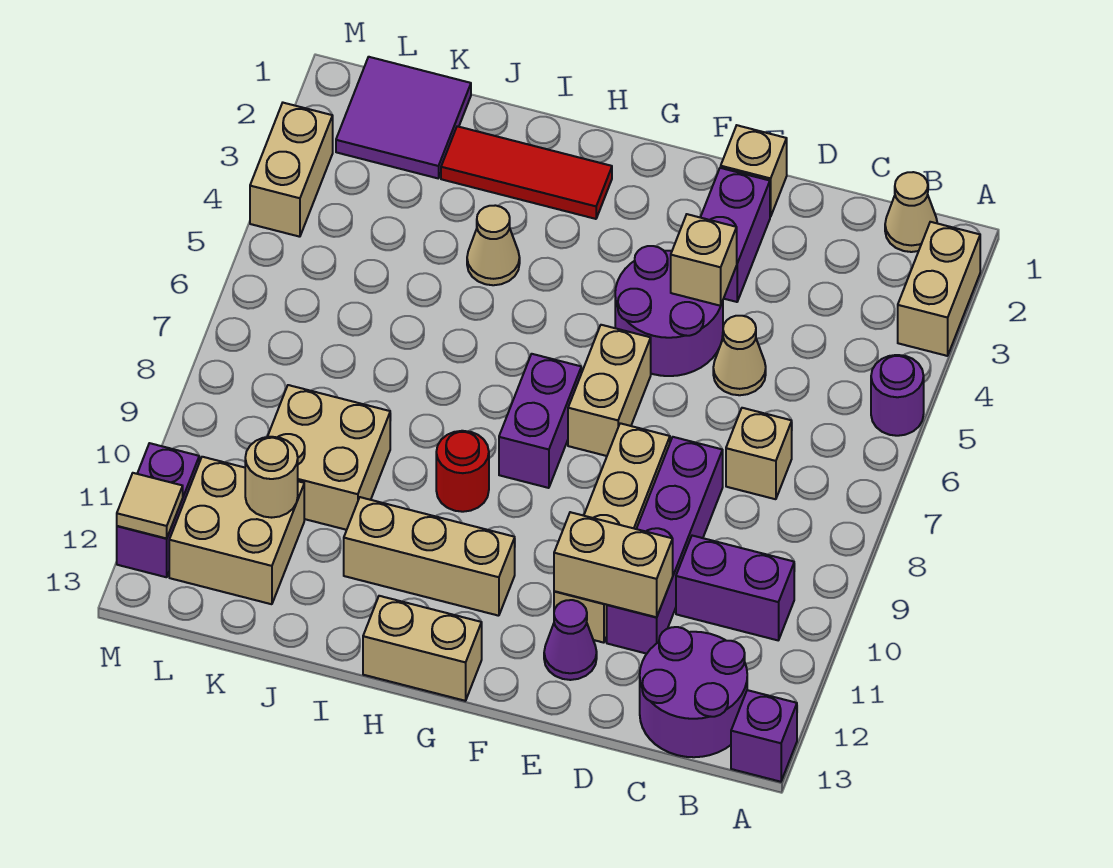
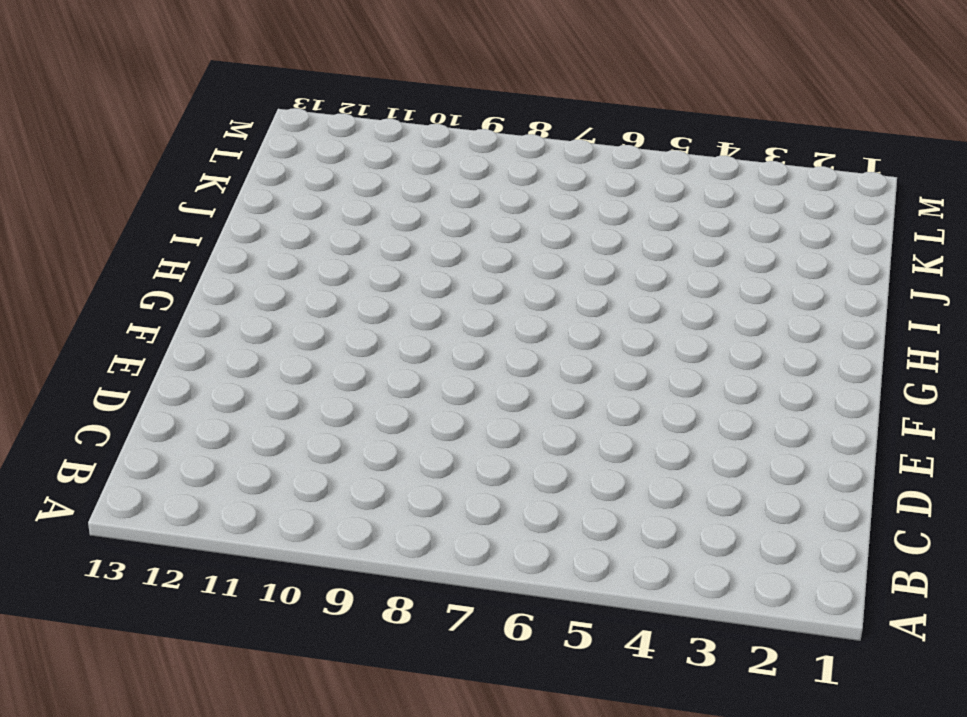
none -> tan brick A2:A3 level 1
none -> purple round brick A5 level 1
none -> purple brick A13 level 1
none -> tan cone B1 level 1

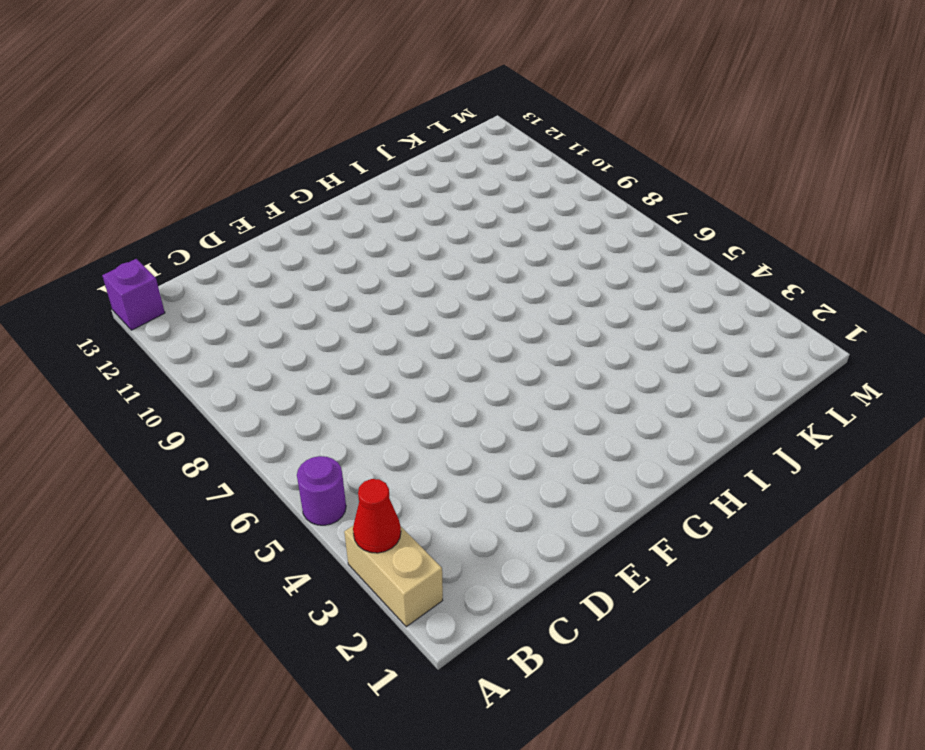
red cone A3 level 2 -> none
none -> tan cone B1 level 1
none -> purple brick B10:C10 level 1
none -> purple round brick B12:C13 level 1
none -> tan brick C7 level 1

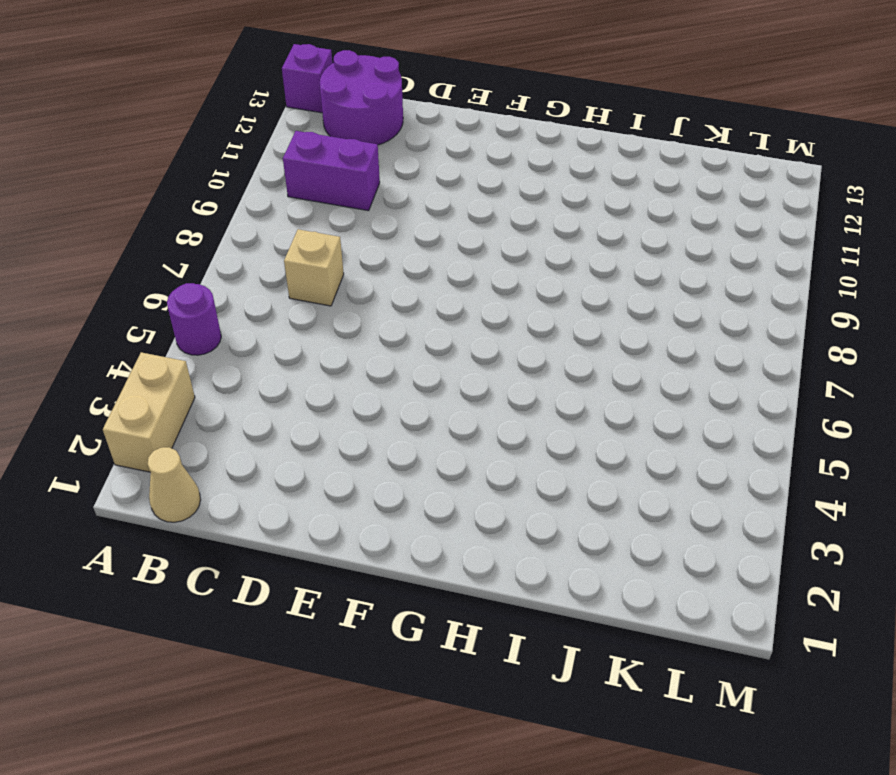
none -> tan cone D5 level 1
none -> purple brick D8:D11 level 1
none -> tan brick E1 level 1
none -> purple brick E2:E3 level 1

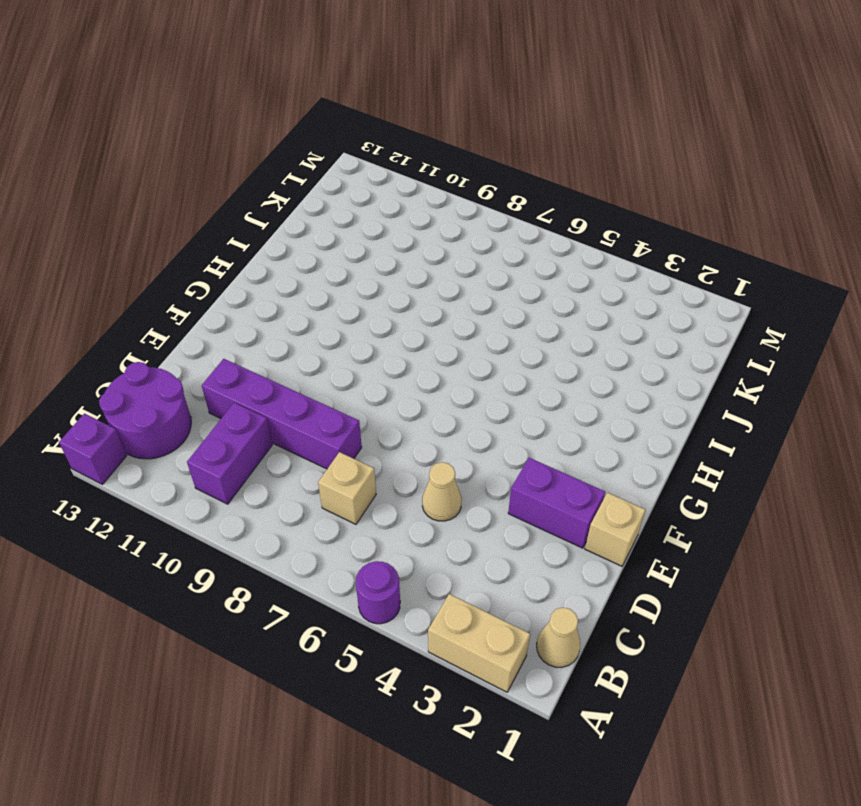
none -> purple round brick E4:F5 level 1
none -> tan brick E8:E11 level 1
none -> purple cone E12 level 1
none -> tan brick F6:F7 level 1

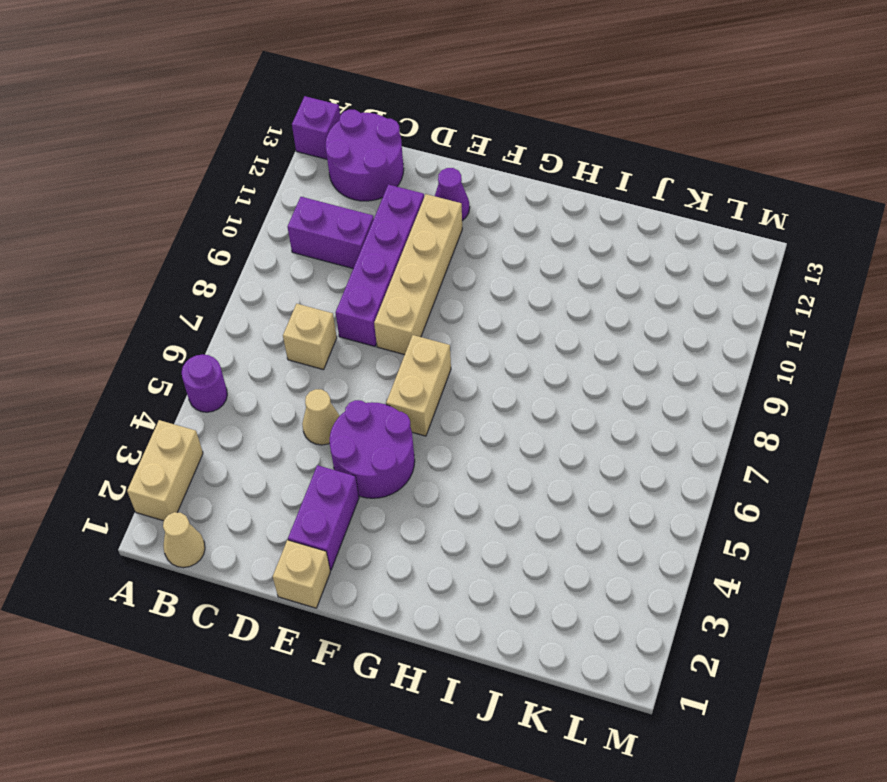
none -> purple brick G7:G8 level 1
none -> tan brick G11:I11 level 1
none -> tan brick G13:H13 level 1
none -> red tile H2:J2 level 1

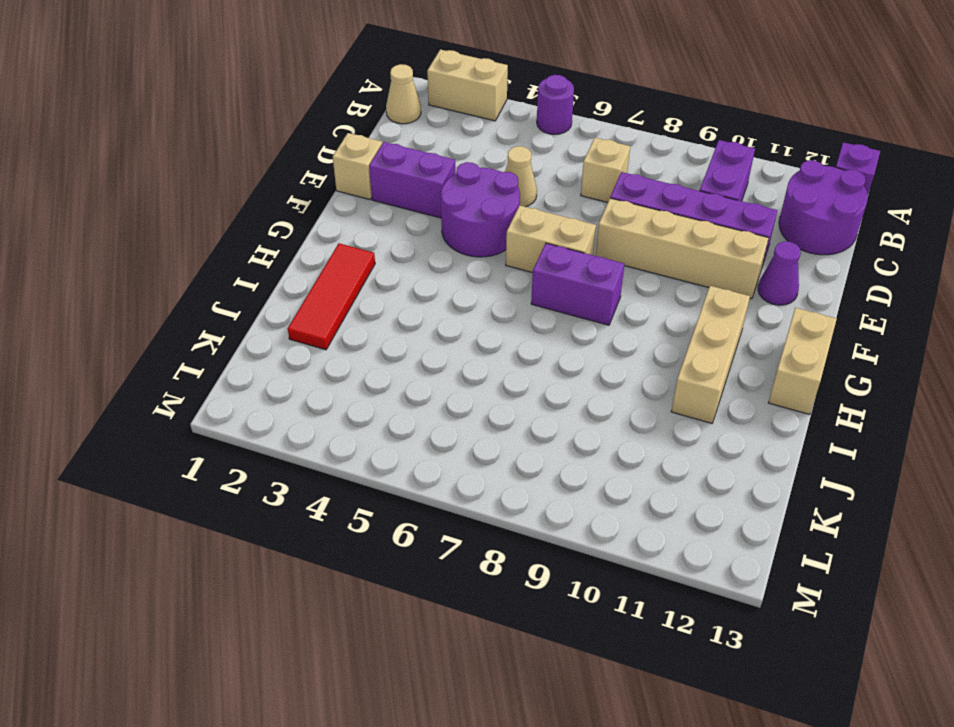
none -> red round brick H9 level 1
none -> tan cone I4 level 1
none -> tan brick J9:K10 level 1
none -> purple tile K1:L2 level 1

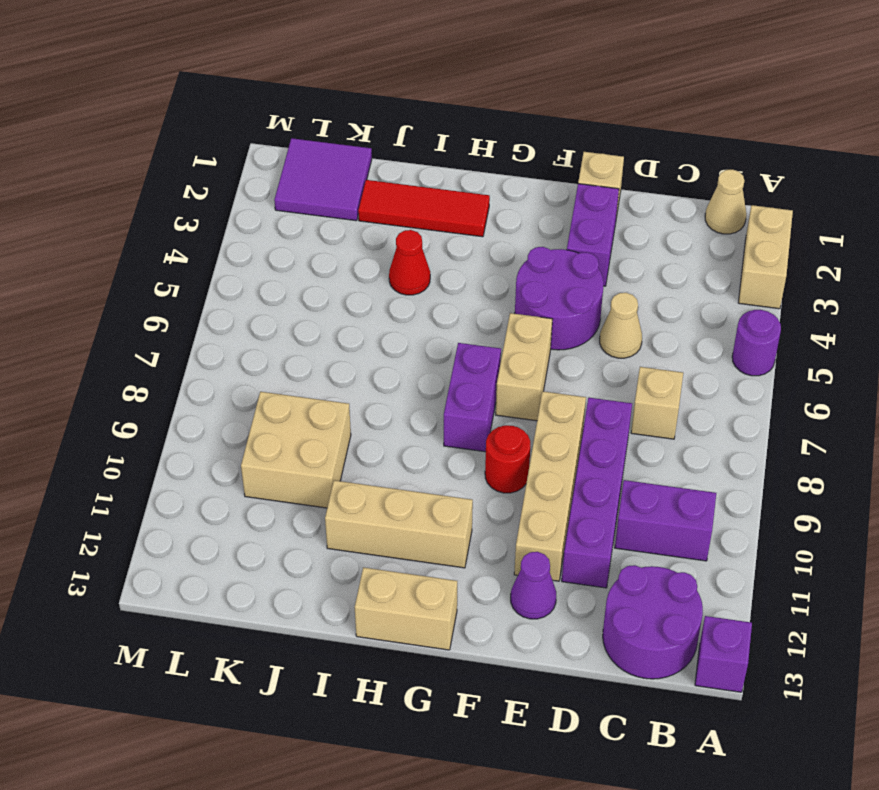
red round brick F9 level 1 -> red round brick H9 level 1
red cone I4 level 1 -> tan cone I4 level 1
none -> tan brick K11:L12 level 1
none -> tan brick M3:M4 level 1
none -> purple brick M11:M12 level 1
none -> tan brick D11:E11 level 2

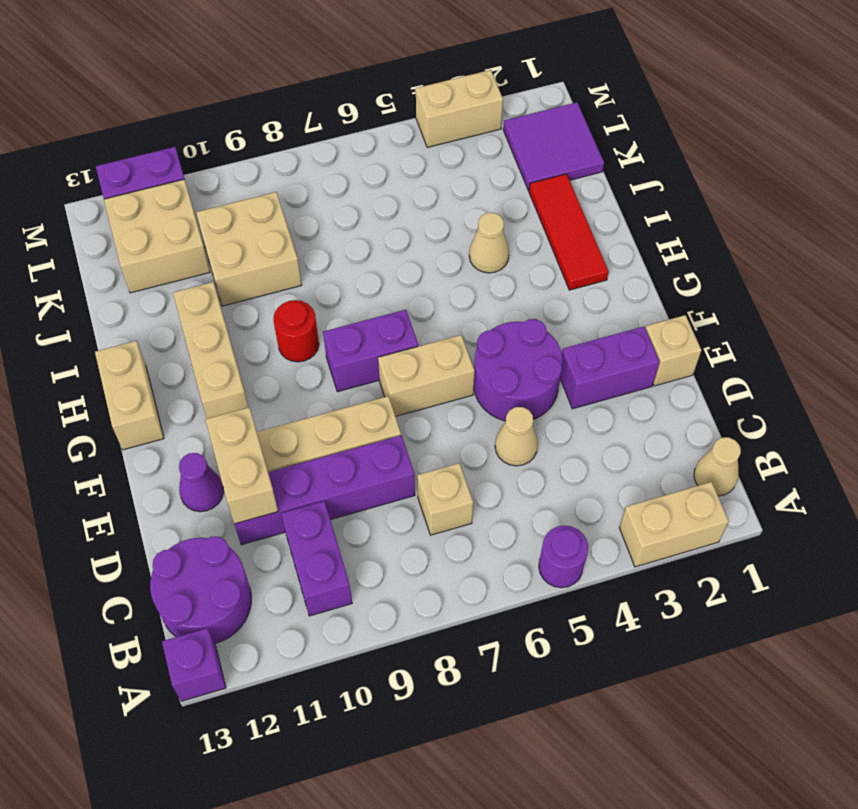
none -> tan brick E4 level 2
none -> tan round brick K11 level 2
none -> tan tile M12 level 2

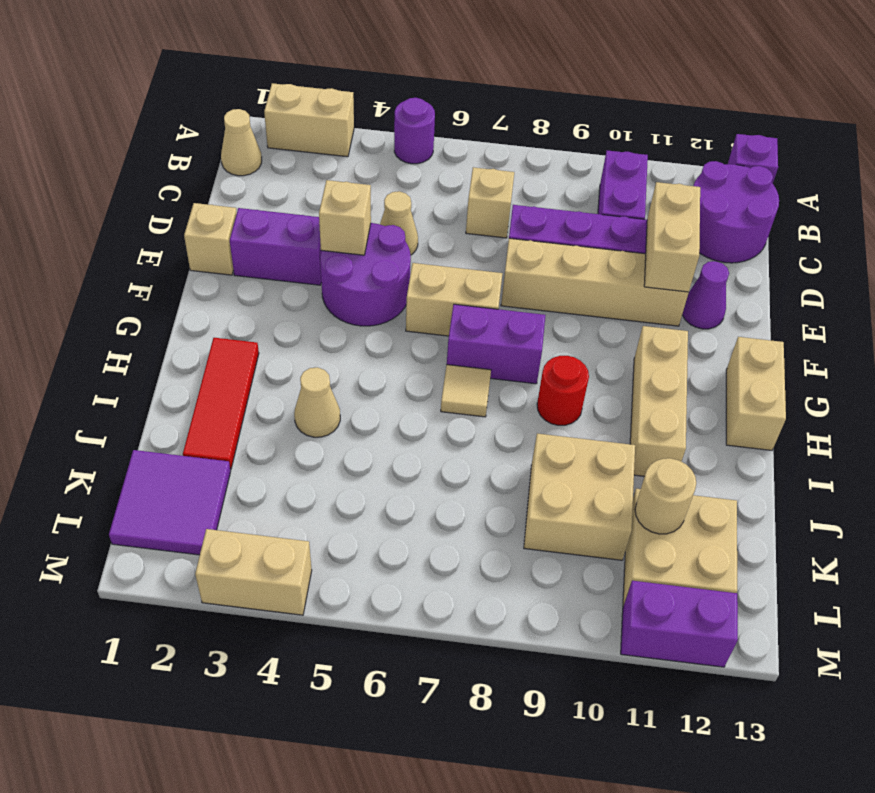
tan tile H7 level 1 -> tan tile M12 level 2

